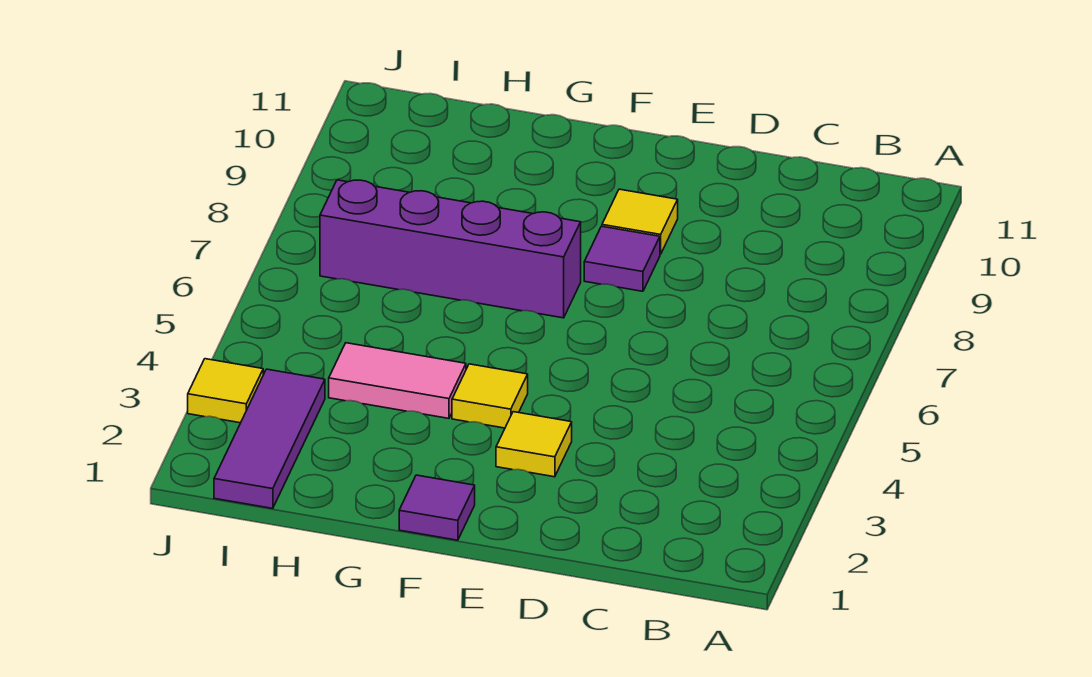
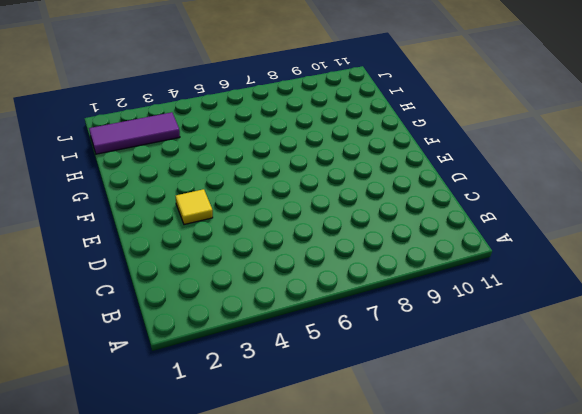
none -> purple tile E8 level 1
none -> yellow tile E9 level 1

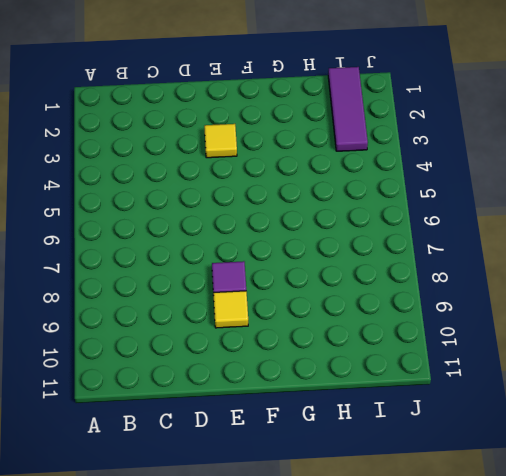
none -> purple tile F1 level 1
none -> yellow tile F4 level 1

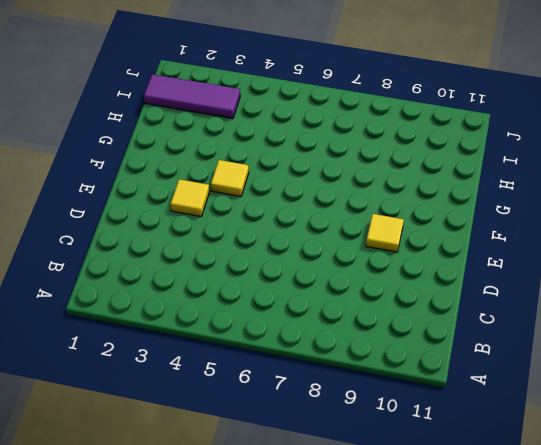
none -> purple tile E8 level 1
none -> purple tile F1 level 1

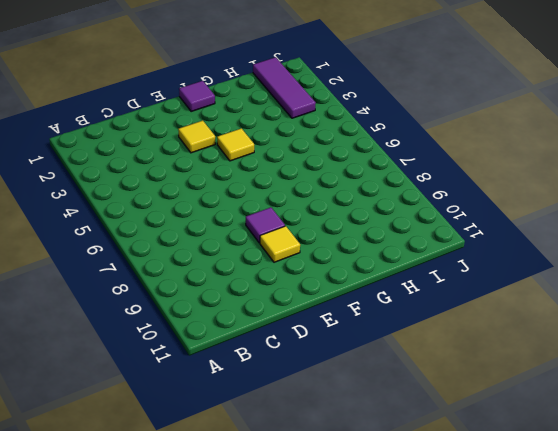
none -> purple brick F7:I7 level 1
none -> pink tile G4:H4 level 1

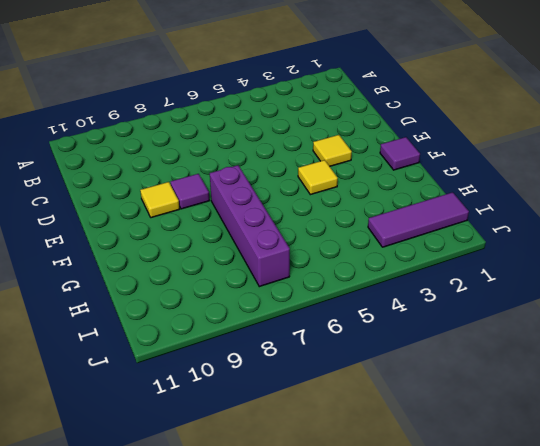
none -> pink tile G4:H4 level 1
none -> yellow tile J3 level 1

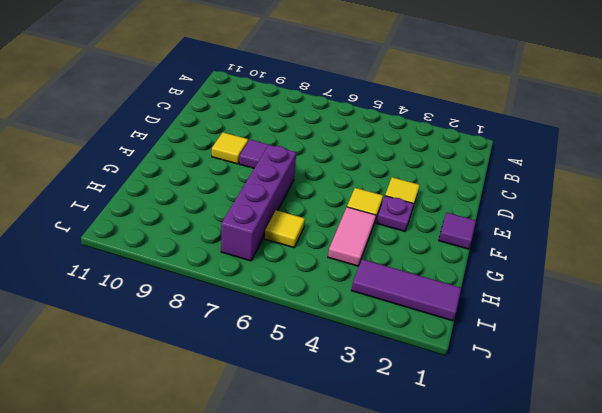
purple plate F3 level 1 -> none
yellow tile H6 level 1 -> yellow tile J3 level 1

